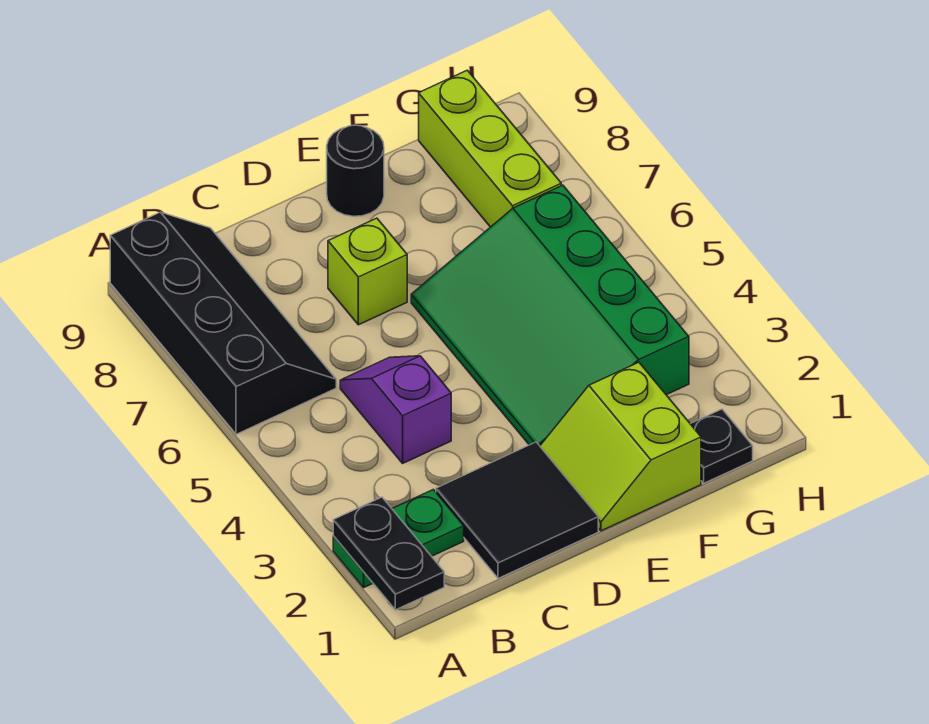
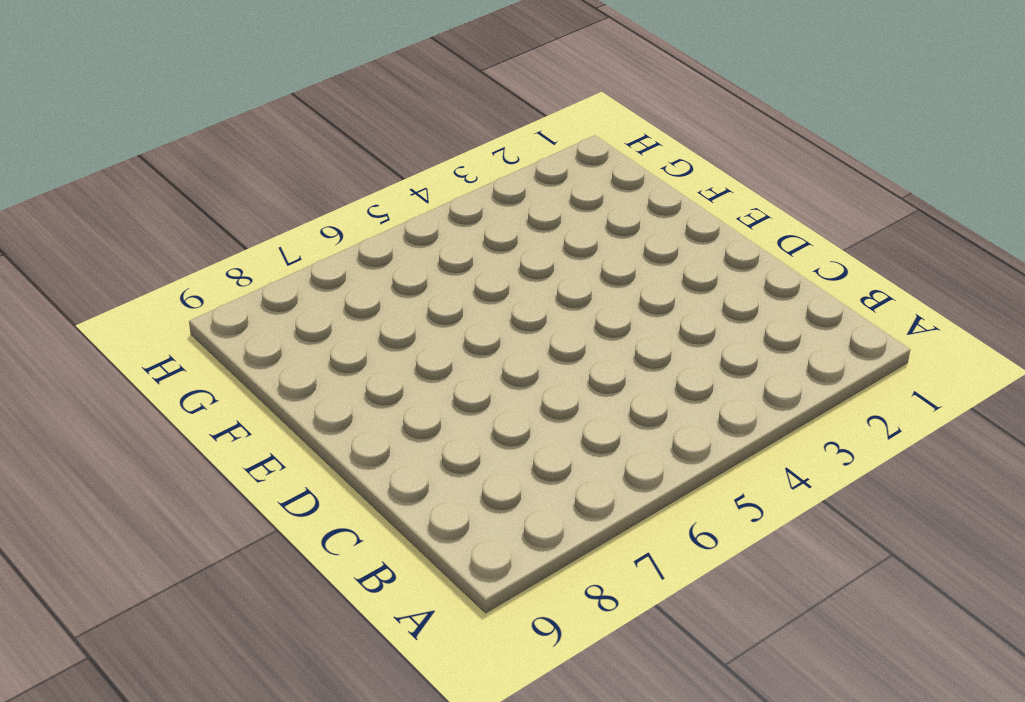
none -> green plate A2:B2 level 1
none -> black slope A6:B9 level 1 top A

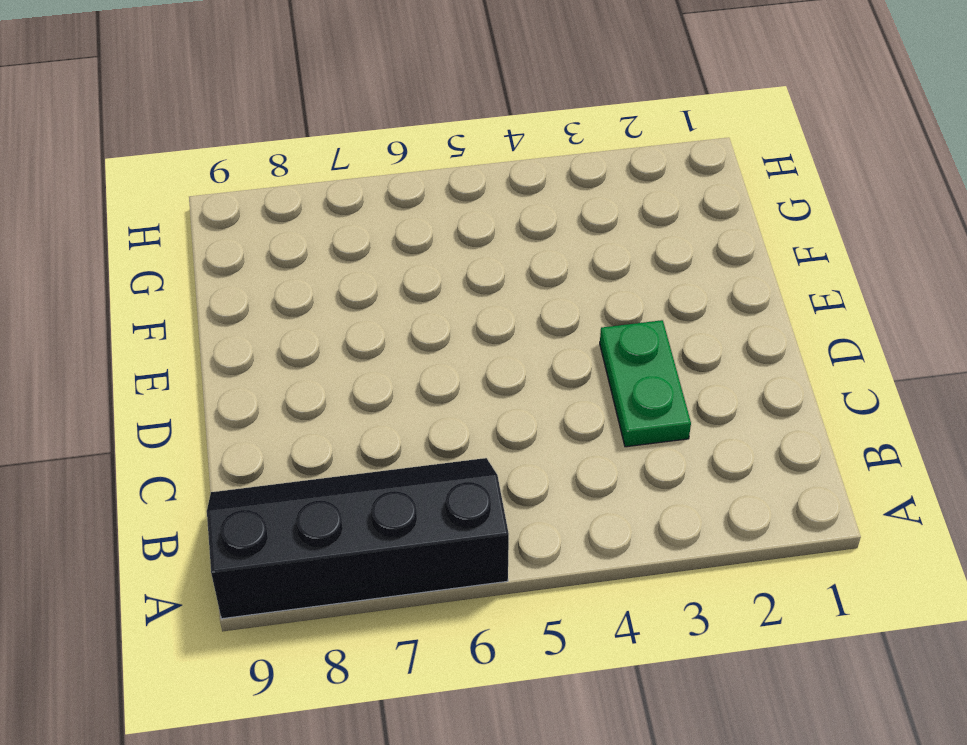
green plate C3:D3 level 1 -> green plate A2:B2 level 1
none -> black tile C1:D2 level 1
none -> purple slope C4:C5 level 1 top 4

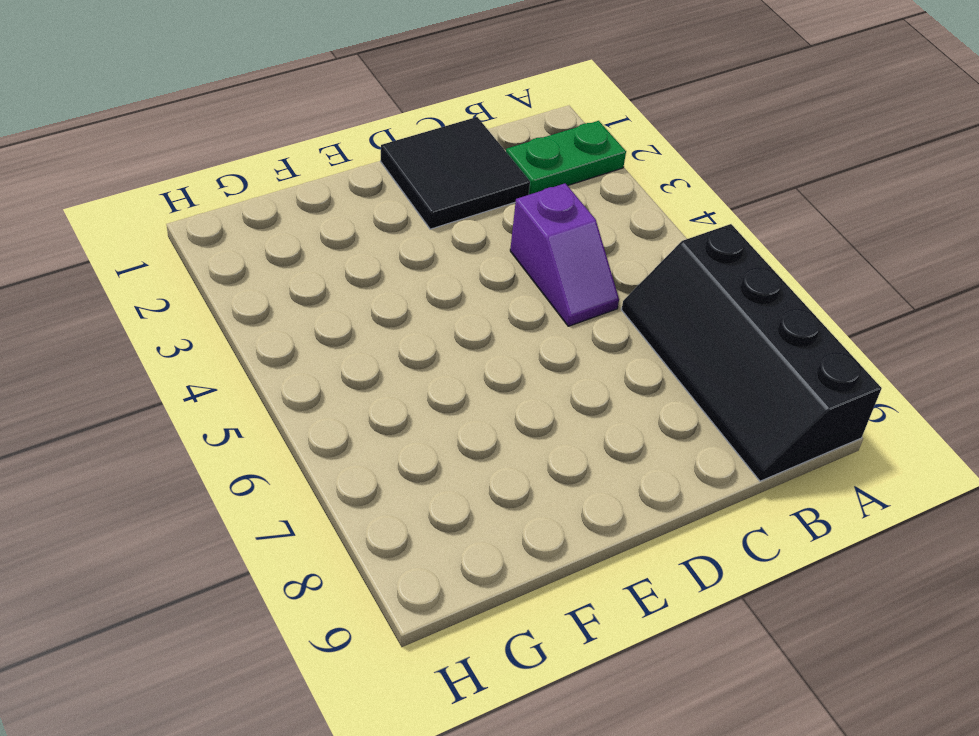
none -> lime brick D7 level 1
none -> lime slope E1:F2 level 1 top F

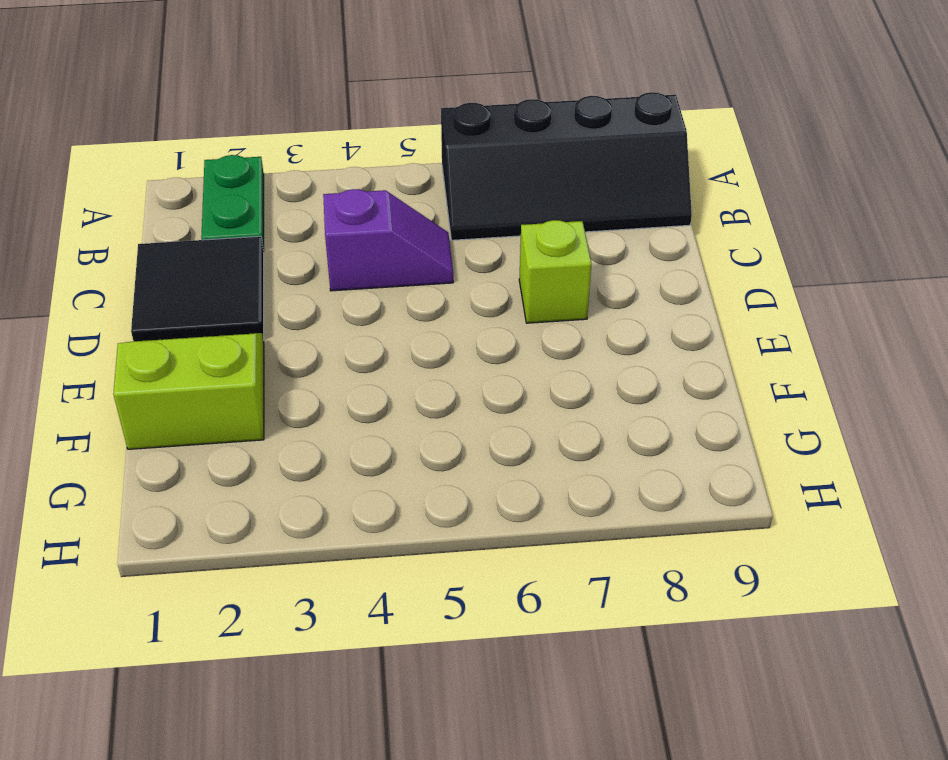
none -> green slope E3:G6 level 1 top G
none -> black round brick E9 level 1

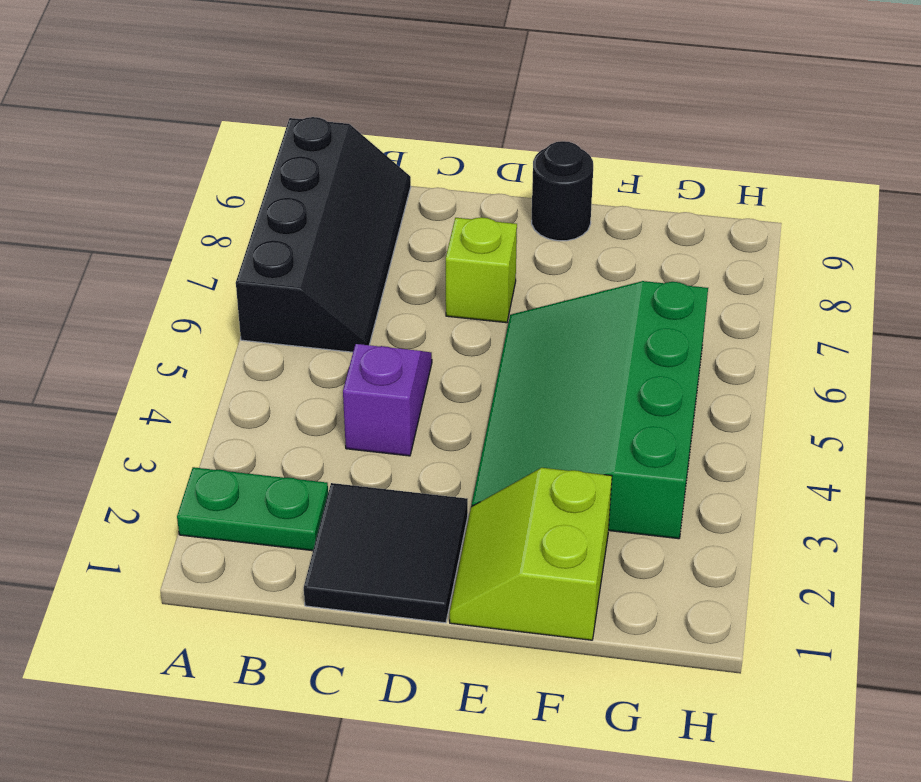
none -> black plate G1 level 1
none -> lime brick G7:G9 level 1

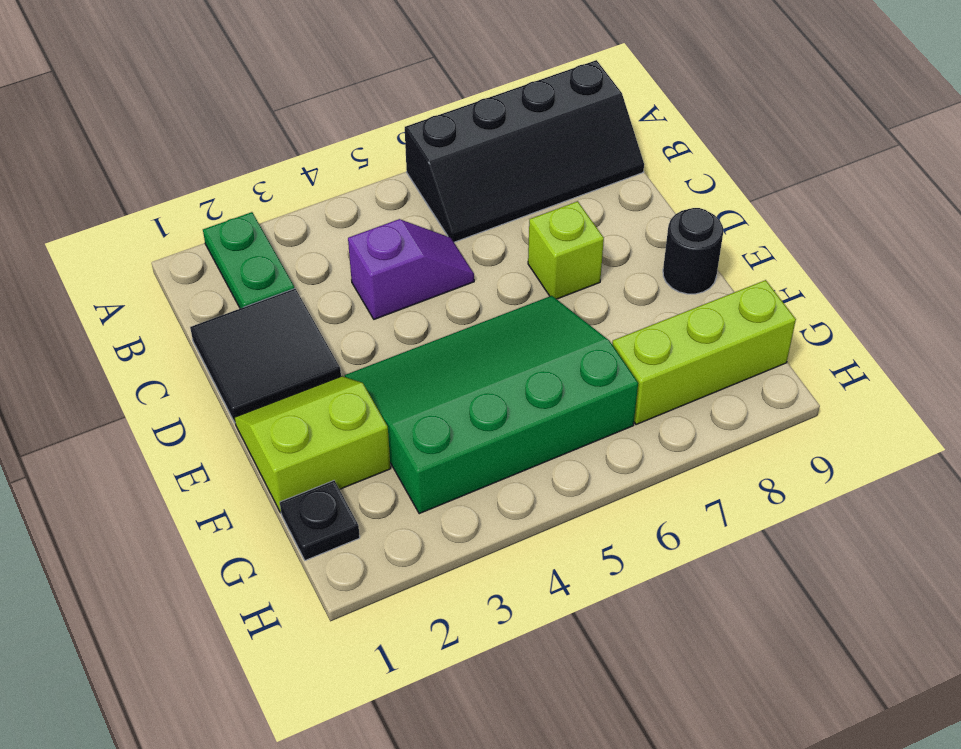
none -> black plate A1:A2 level 2

